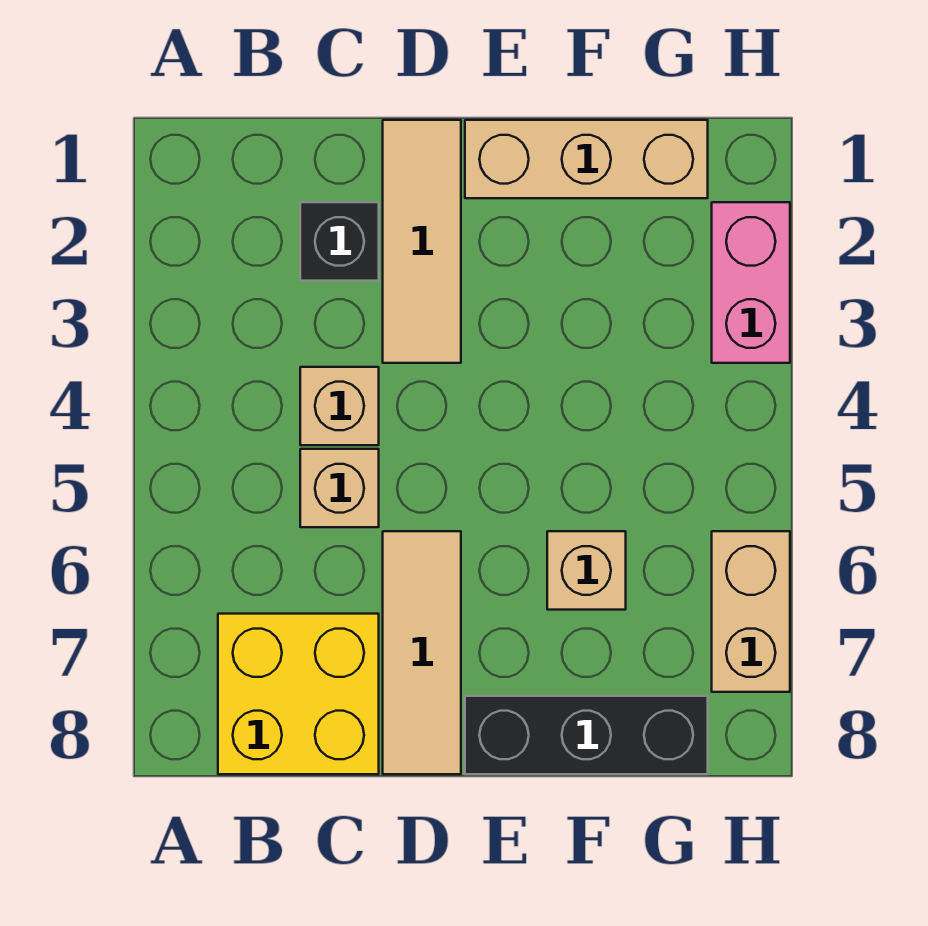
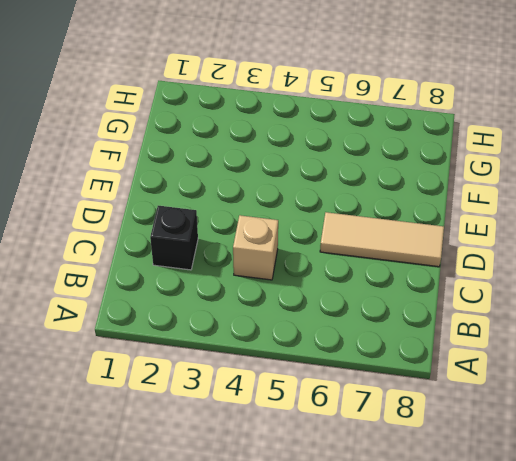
none -> yellow brick B7:C8 level 1
none -> tan brick C5 level 1

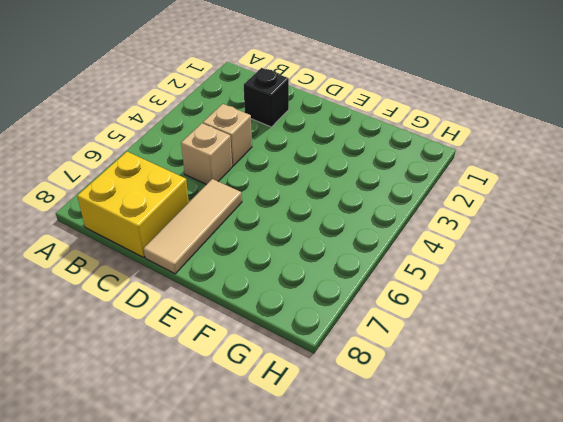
none -> tan tile D1:D3 level 1
none -> tan brick E1:G1 level 1

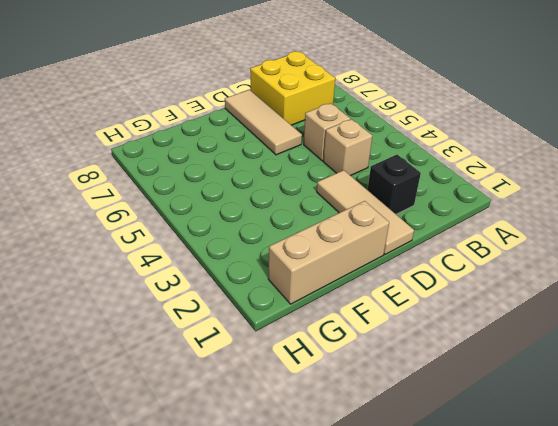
none -> black brick E8:G8 level 1
none -> tan brick F6 level 1

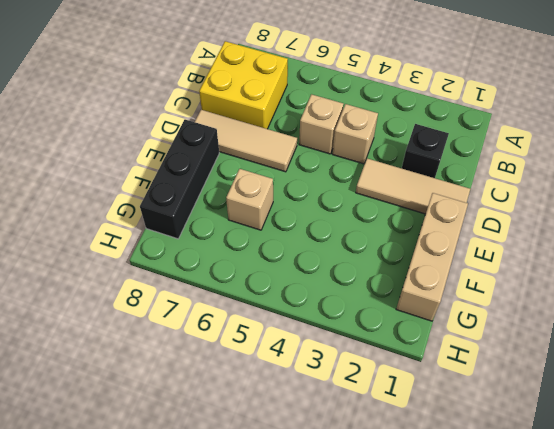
none -> pink brick H2:H3 level 1
none -> tan brick H6:H7 level 1

